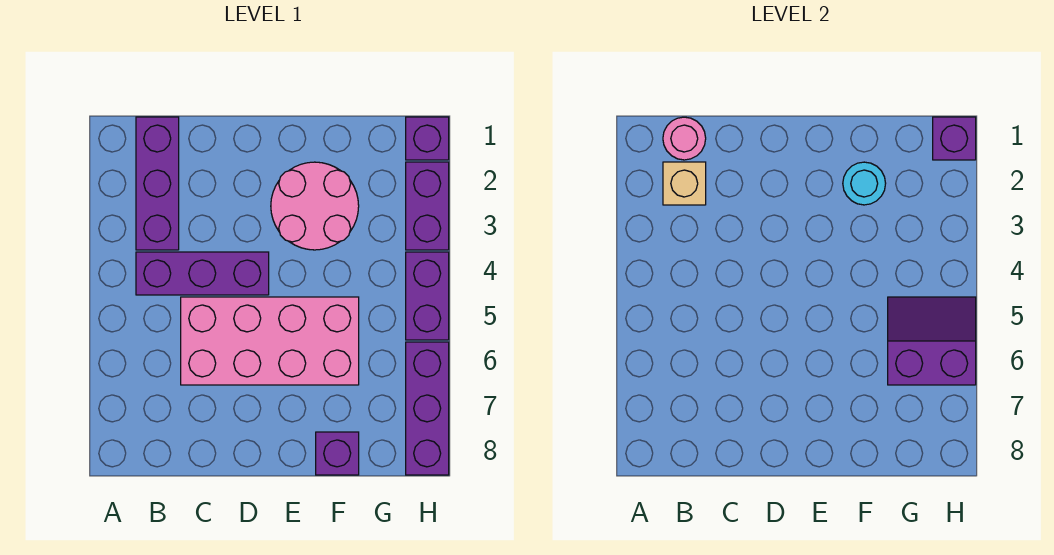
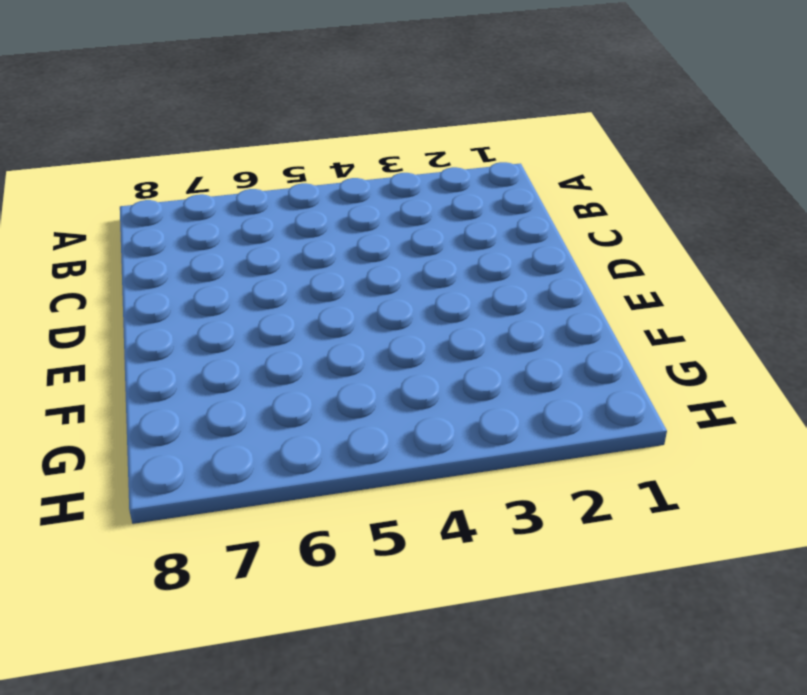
none -> purple brick B1:B3 level 1
none -> purple brick B4:D4 level 1
none -> pink brick C5:F6 level 1

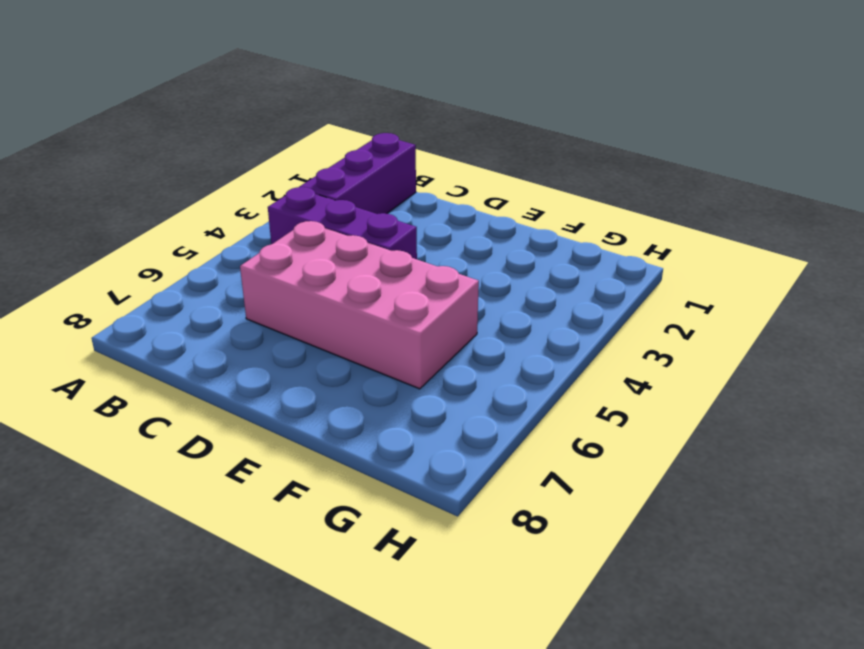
none -> pink round brick E2:F3 level 1
none -> purple brick F8 level 1
none -> purple brick H1 level 1

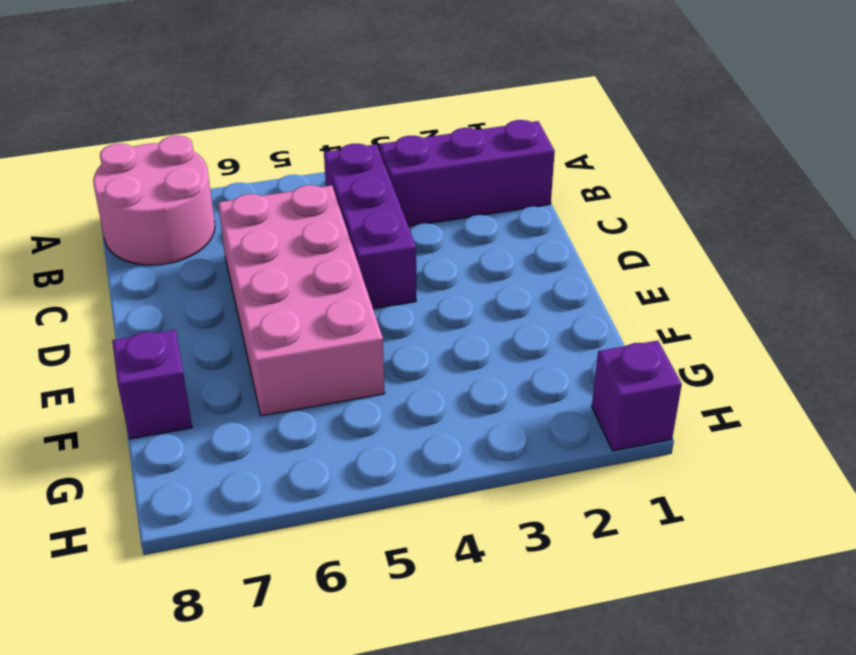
pink round brick A7:B8 level 1 -> pink round brick E2:F3 level 1
none -> purple brick H2:H3 level 1
none -> purple brick H4:H5 level 1
none -> purple brick H6:H8 level 1

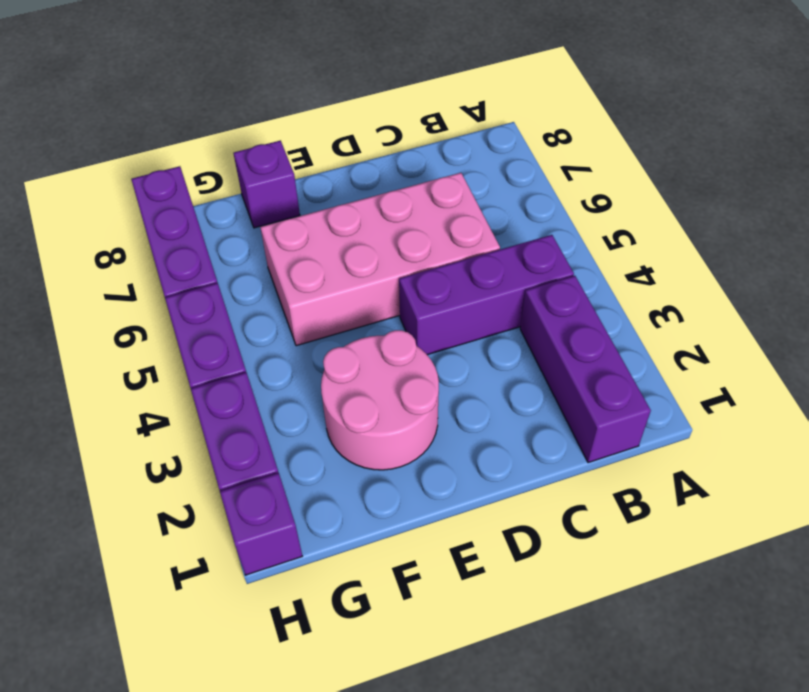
none -> pink round brick B1 level 2
none -> tan brick B2 level 2
none -> cyan round brick F2 level 2

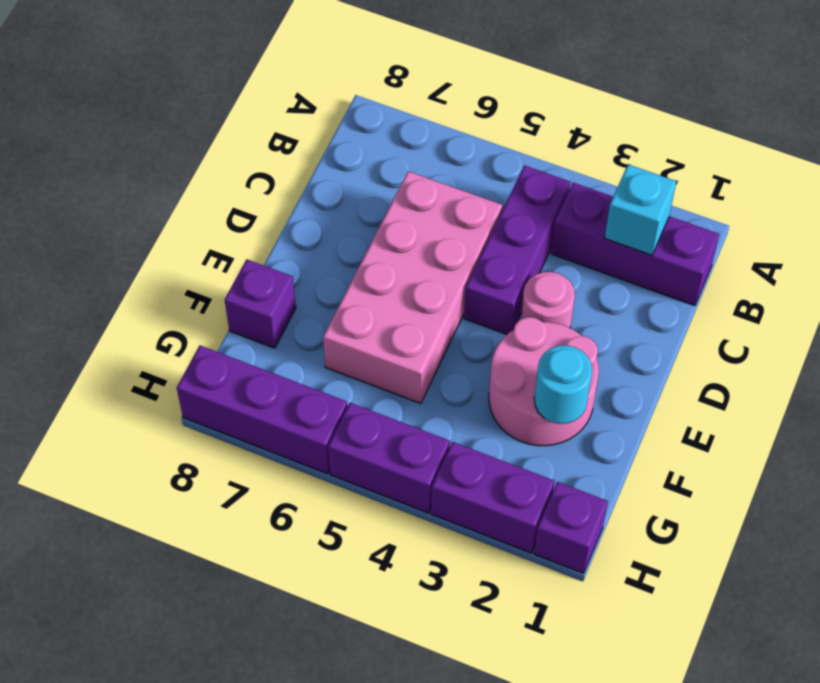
cyan brick B2 level 2 -> tan brick B2 level 2
pink round brick D3 level 1 -> pink round brick B1 level 2
none -> purple slope G5:H6 level 2 top 6
none -> purple brick H1 level 2

